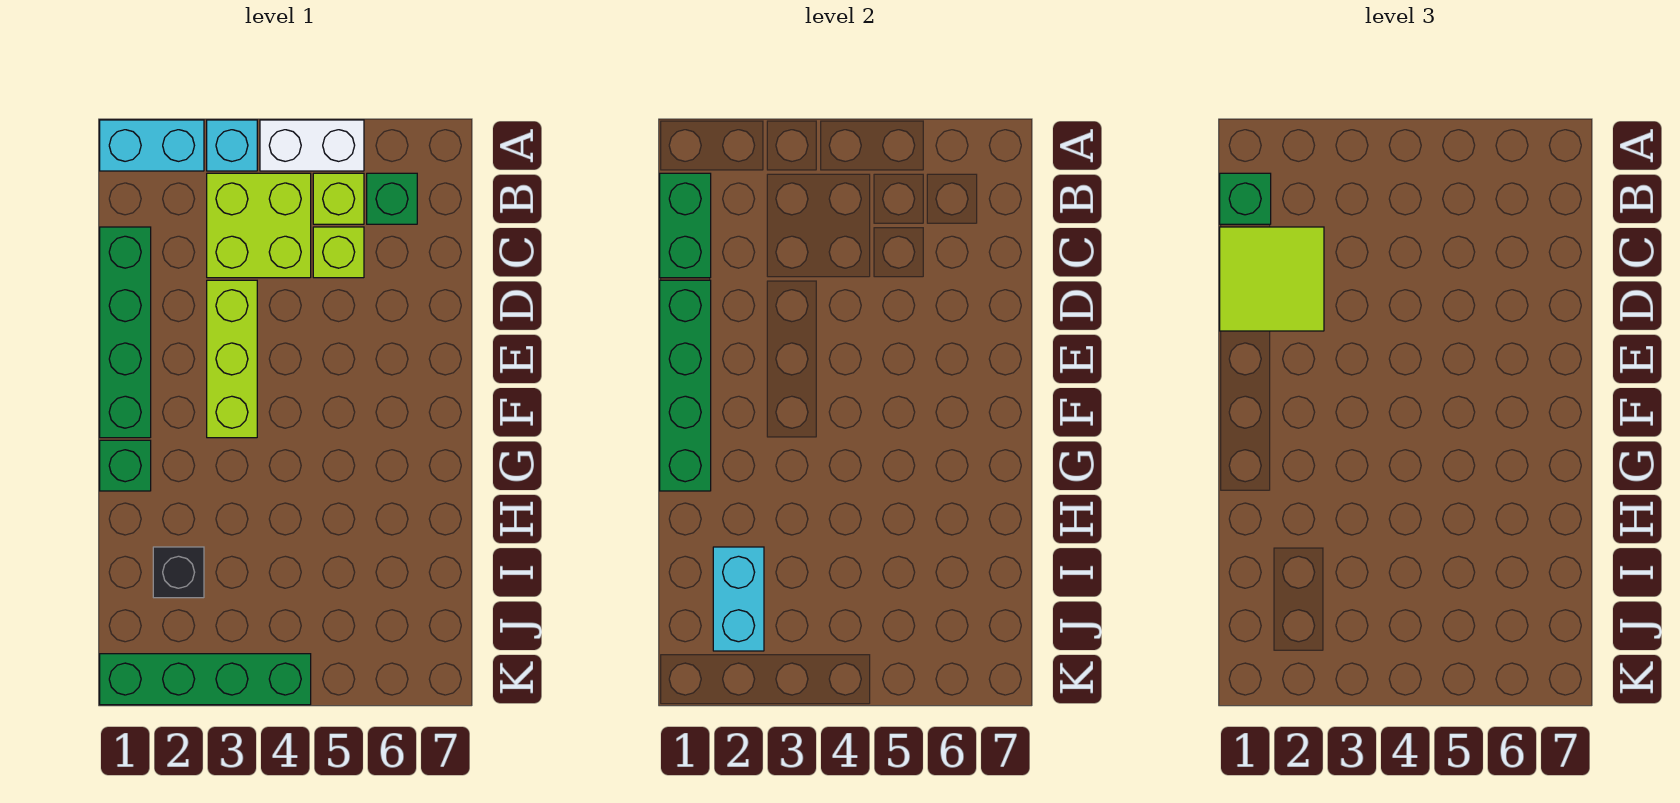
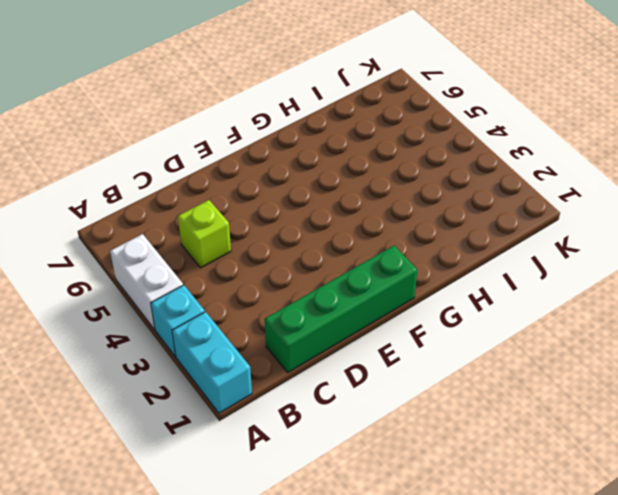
none -> lime brick B3:C4 level 1
none -> lime brick B5 level 1
none -> green brick B6 level 1

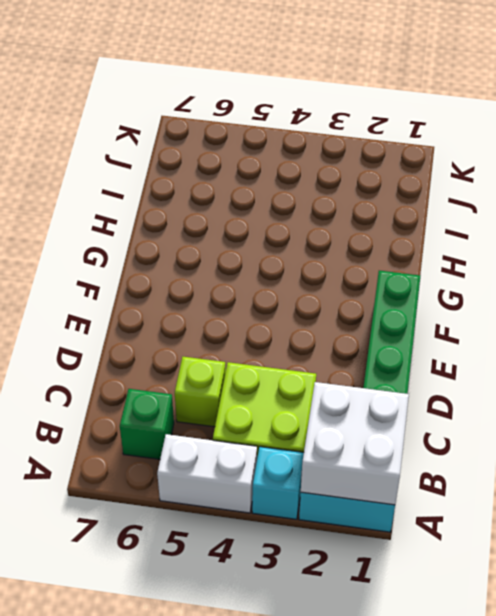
white brick A1:B2 level 2 -> green brick B1:C1 level 2
none -> lime brick B5 level 1
none -> lime brick D3:F3 level 1
none -> green brick G1 level 1

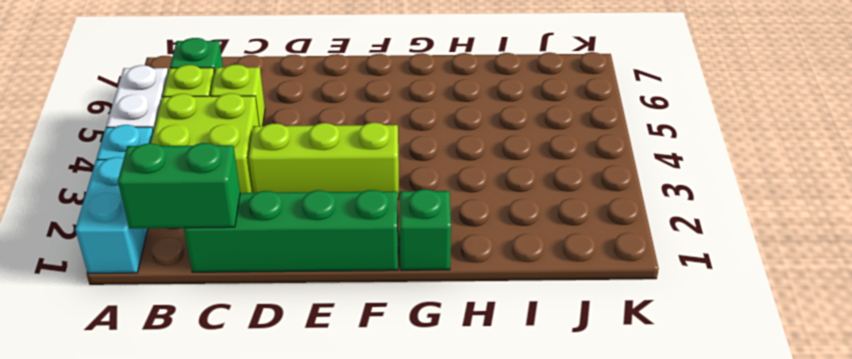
none -> black brick I2 level 1
none -> green brick K1:K4 level 1
none -> green brick D1:G1 level 2

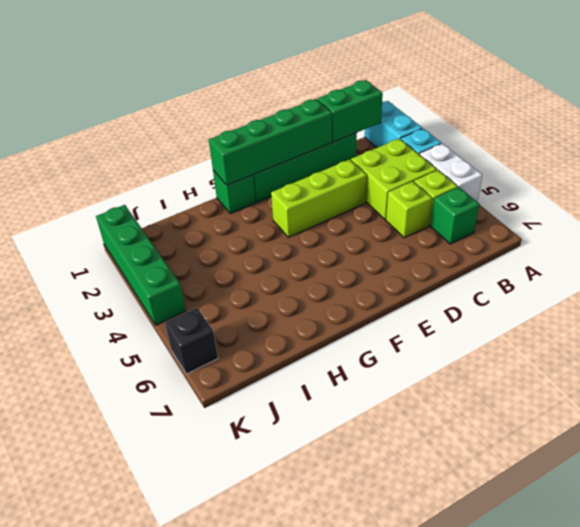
black brick K6 level 1 -> black brick I2 level 1
none -> cyan brick I2:J2 level 2
none -> green brick B1 level 3
none -> lime tile C1:D2 level 3

